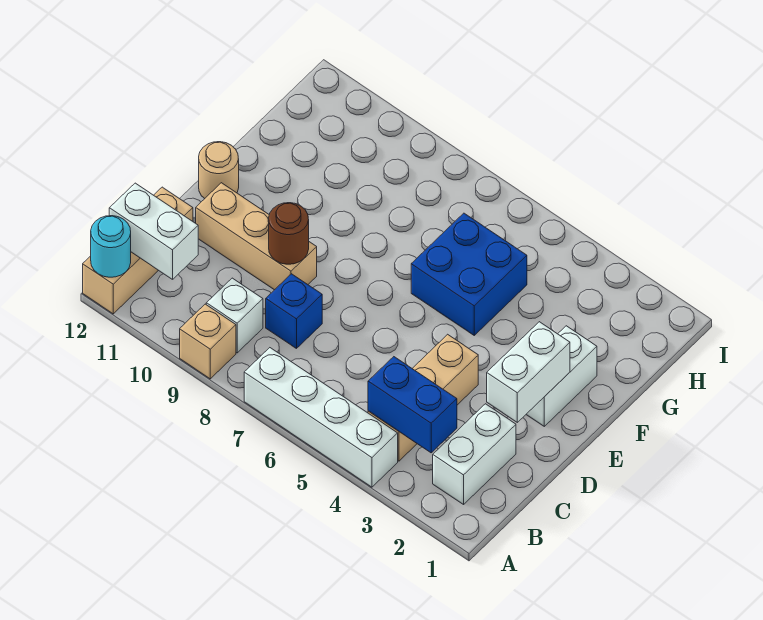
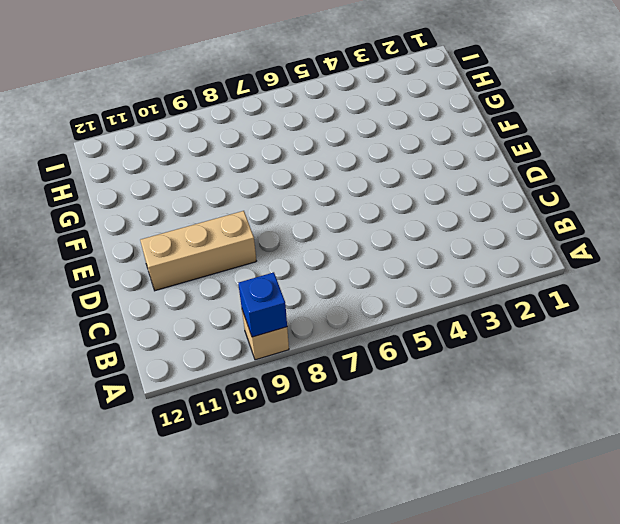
blue brick A9 level 2 -> blue brick C8 level 1
none -> white brick A4:A7 level 1
none -> tan brick A12:C12 level 1
none -> white brick B2:C2 level 1

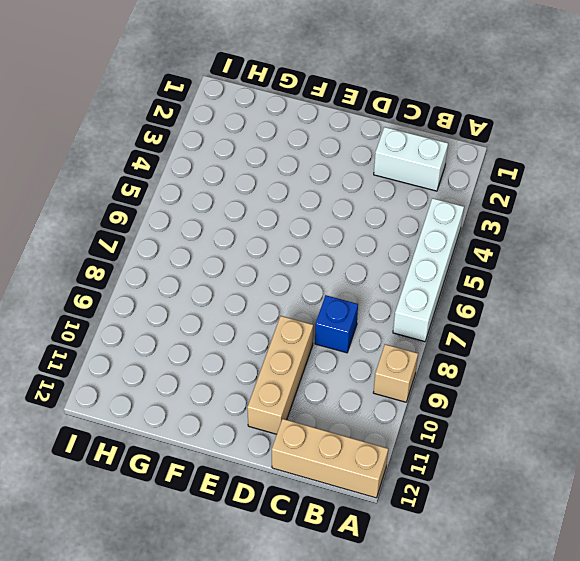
none -> tan brick B4:D4 level 1
none -> white brick B9 level 1
none -> white brick E2:F2 level 1

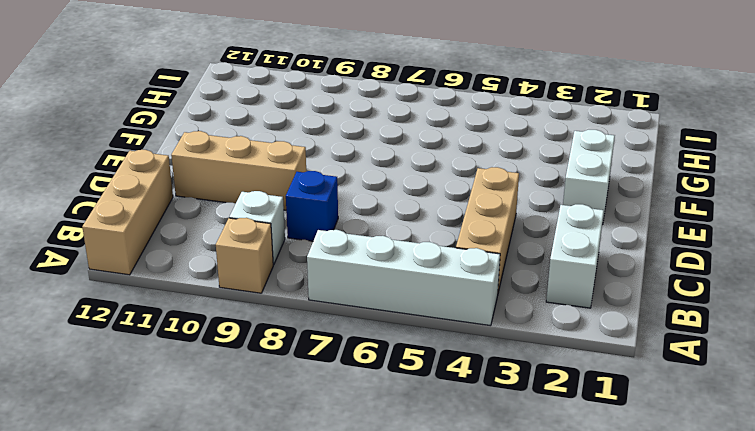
none -> tan round brick E12 level 1
none -> blue brick F5:G6 level 1
none -> cyan round brick A12 level 2

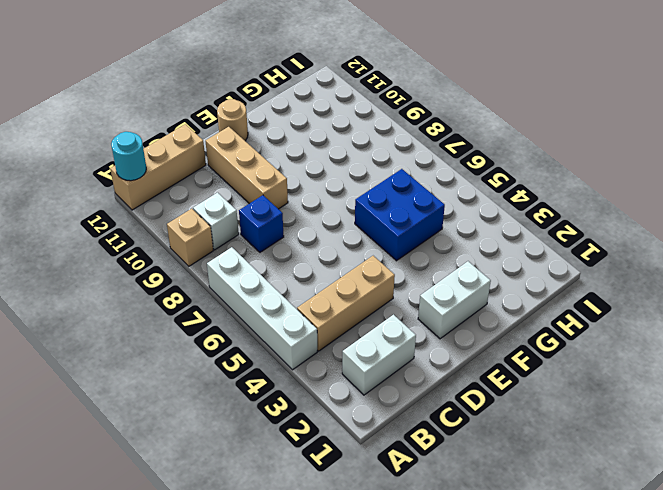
none -> blue brick B3:B4 level 2
none -> white brick B11:B12 level 2
none -> white brick D2:E2 level 2

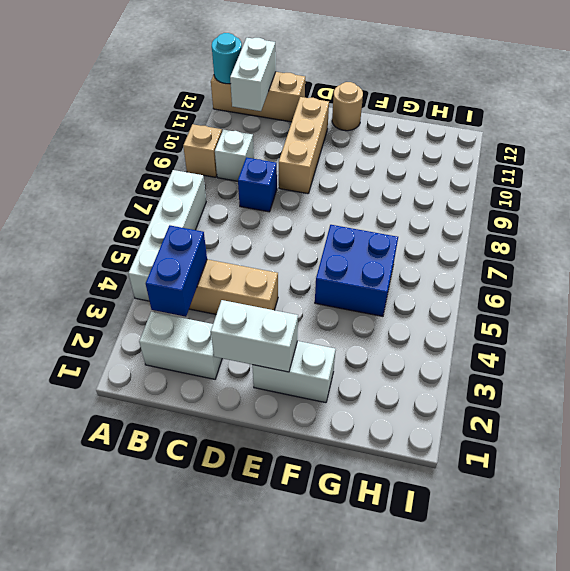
none -> brown round brick D9 level 2

